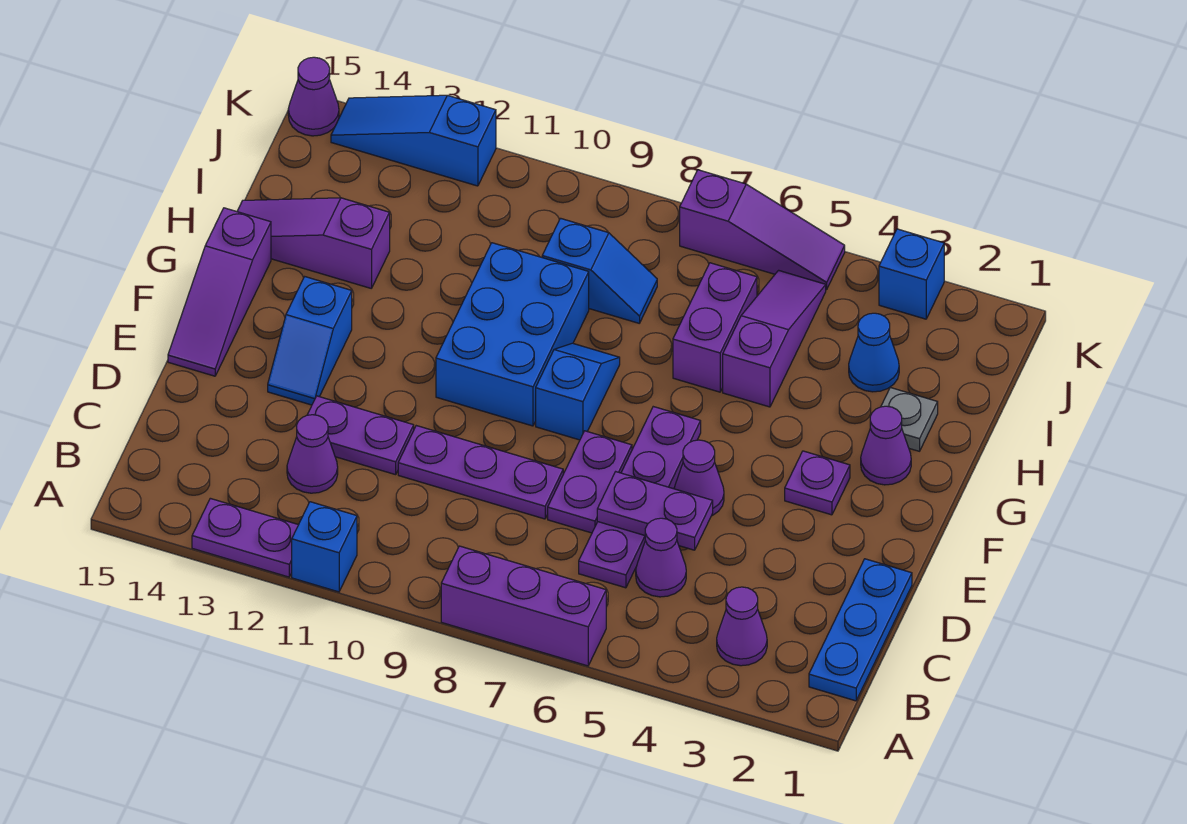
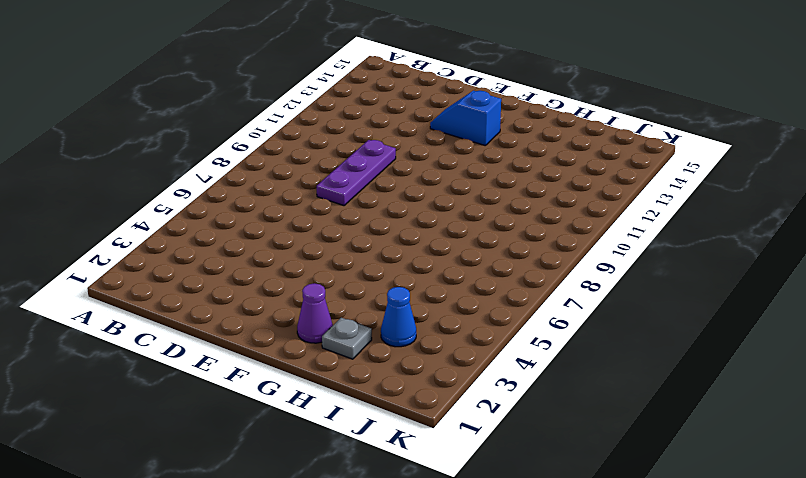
none -> purple brick A6:A8 level 1
none -> blue brick A11 level 1
none -> purple plate A12:A13 level 1

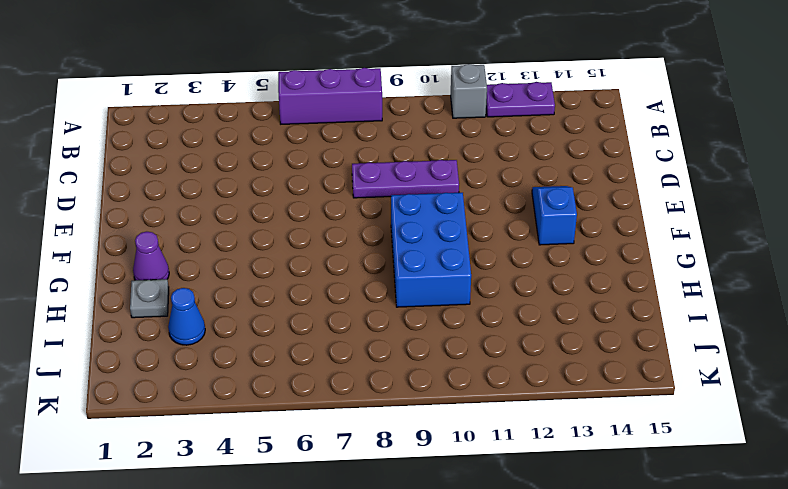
grey brick A11 level 1 -> blue brick A11 level 1
none -> blue plate B1:D1 level 1
none -> purple cone B3 level 1
none -> purple cone C5 level 1

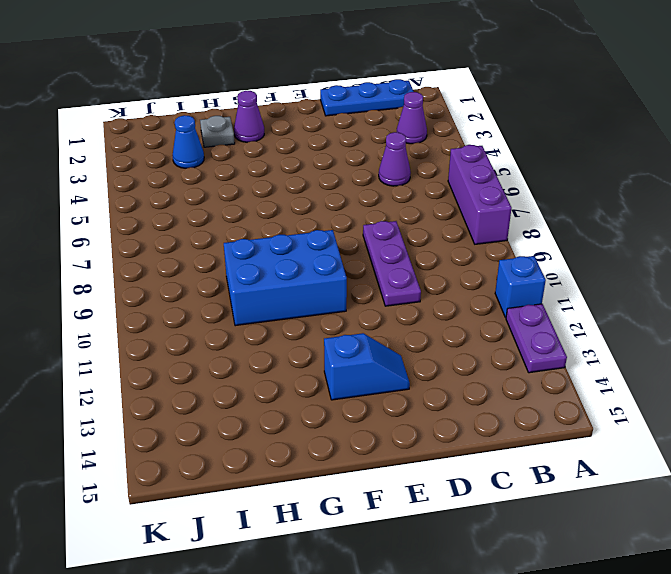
none -> purple plate C6:F6 level 1
none -> purple cone C12 level 1
none -> purple plate D7:E7 level 1

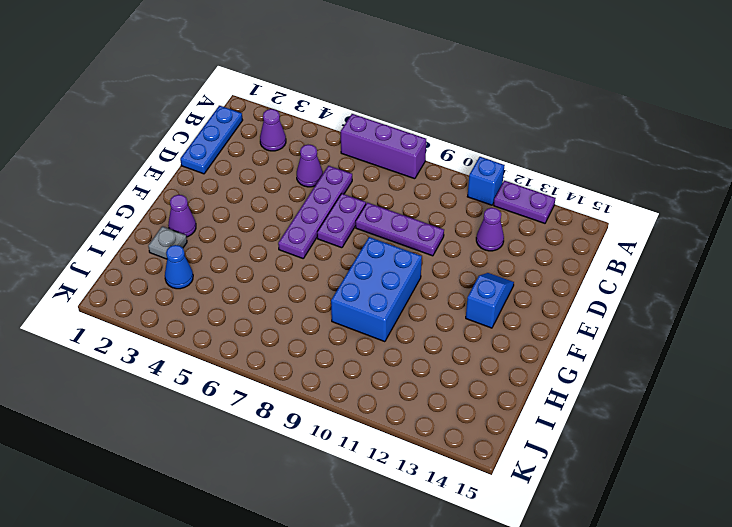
none -> purple plate D11:D12 level 1
none -> purple cone E5 level 1
none -> purple slope E15:G15 level 1 top G

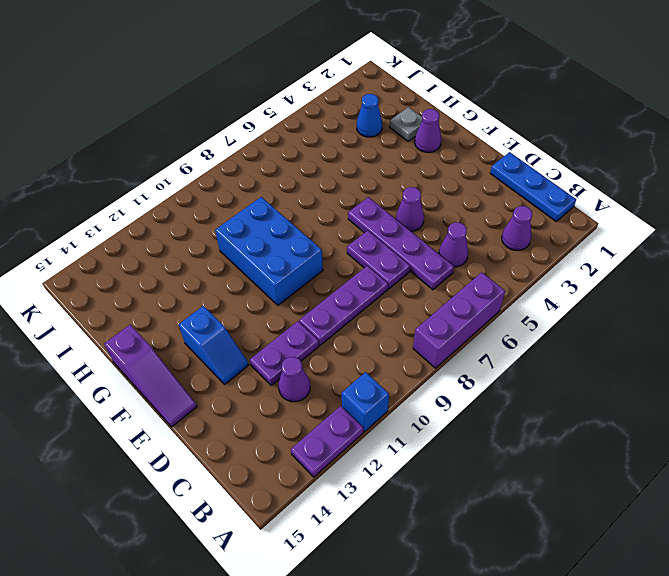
none -> purple plate F3 level 1
none -> blue slope F8:G8 level 1 top F
none -> purple slope H5:J5 level 1 top H

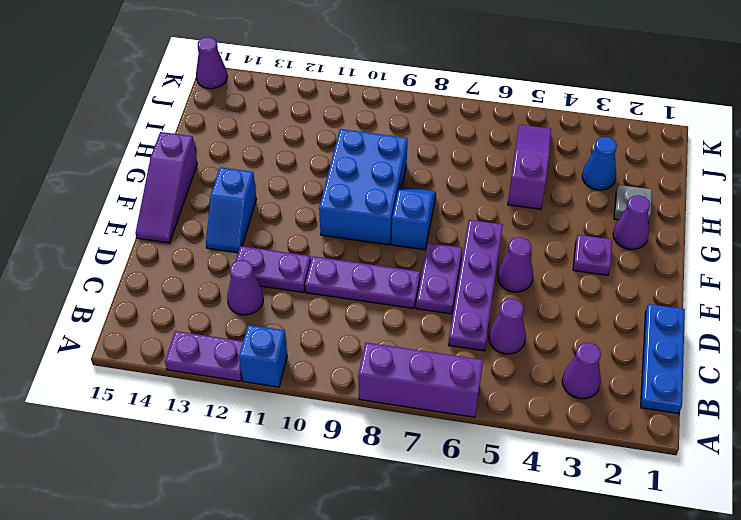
none -> purple brick H6:I6 level 1
none -> purple slope H13:H15 level 1 top 13
none -> blue slope I8:I9 level 1 top 9

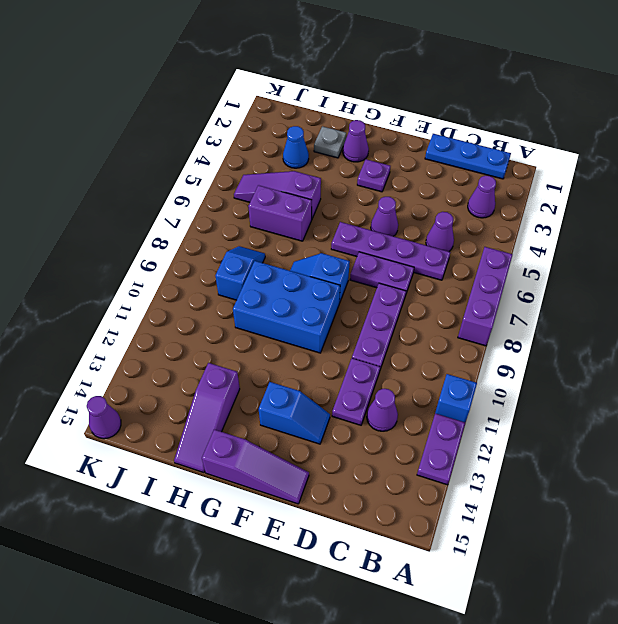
none -> blue brick K3 level 1
none -> purple slope K5:K7 level 1 top 7
none -> blue slope K12:K14 level 1 top 12

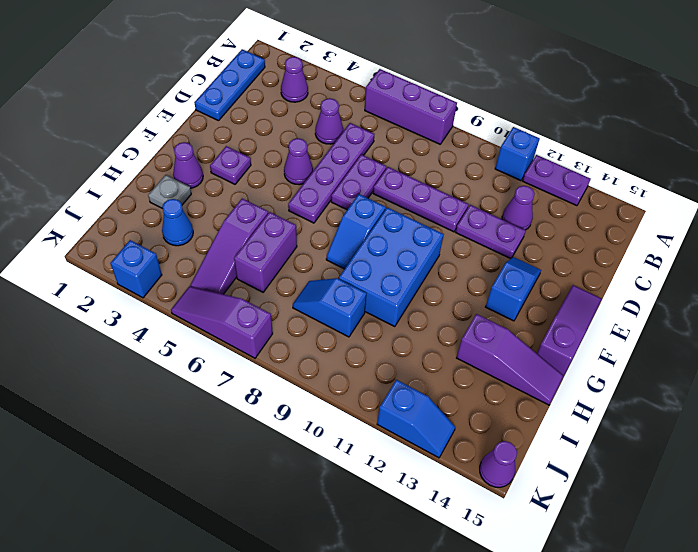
blue slope K12:K13 level 1 top 12 -> blue slope K12:K14 level 1 top 12
none -> purple plate D5:D6 level 2

